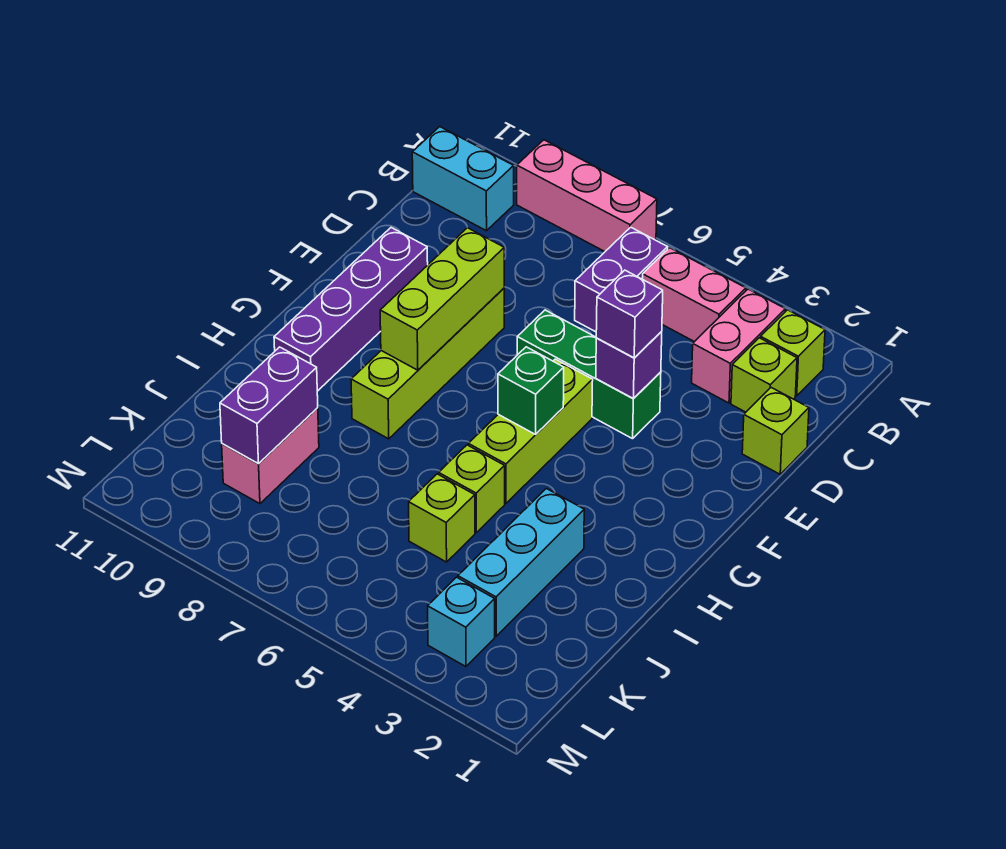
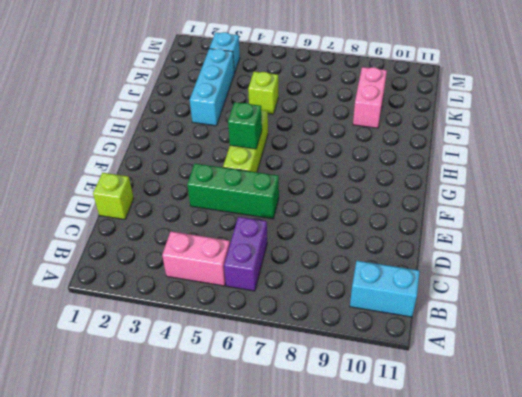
none -> pink brick A7:A9 level 1
none -> lime brick B2 level 1
none -> pink brick B3:C3 level 1

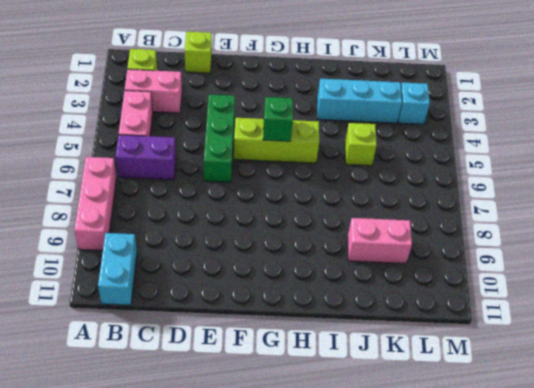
none -> lime brick C2 level 1
none -> lime brick E8:H8 level 1
none -> purple brick E10:H10 level 1

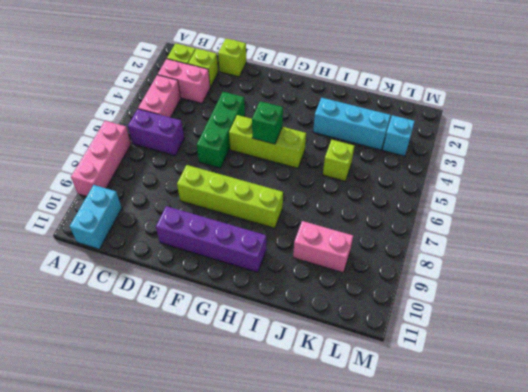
none -> lime brick I5 level 1
none -> purple brick E4 level 2
none -> lime brick E8:G8 level 2

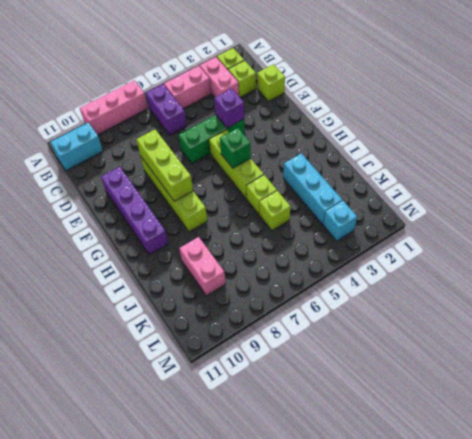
none -> purple brick J9:K9 level 2
none -> purple brick E4 level 3

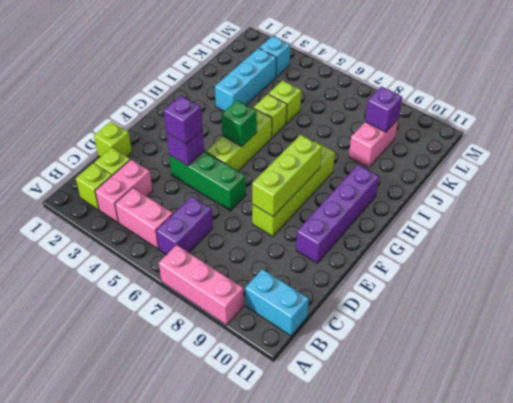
purple brick K9 level 2 -> purple brick J9:K9 level 2

